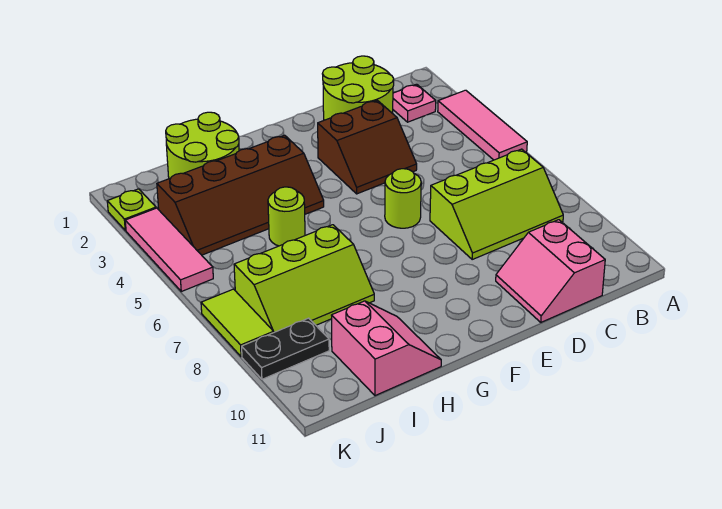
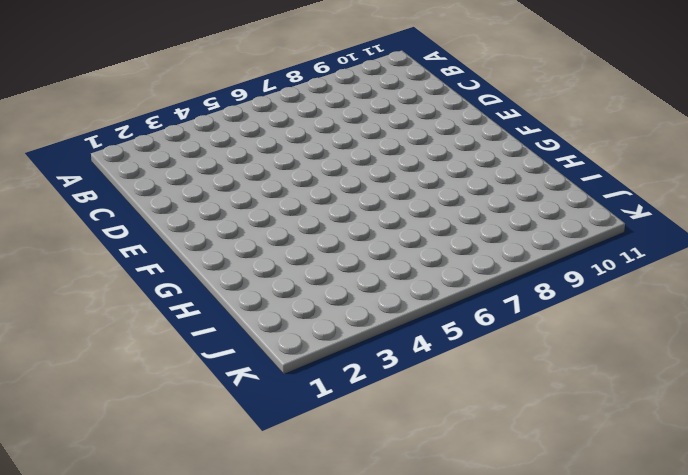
none -> pink tile A3:A5 level 1
none -> pink plate B2 level 1
none -> lime slope B7:D8 level 1 top 7

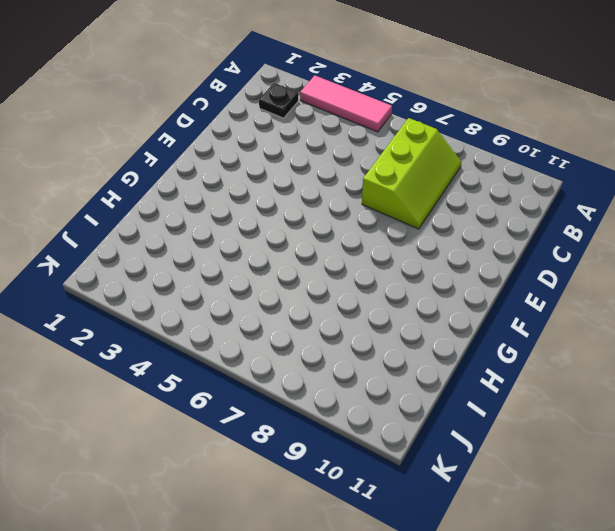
black plate B2 level 1 -> pink plate B2 level 1
none -> lime round brick C1:D2 level 1
none -> pink slope C10:D11 level 1 top C
none -> brown slope D3:E4 level 1 top 3

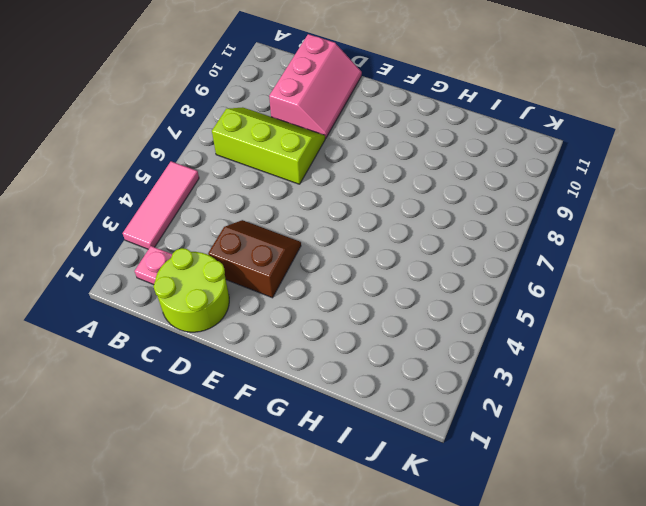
pink slope C9:D11 level 1 top C -> pink slope C10:D11 level 1 top C
none -> lime round brick E6 level 1
none -> brown slope G3:J4 level 1 top 3
none -> lime round brick H1:I2 level 1

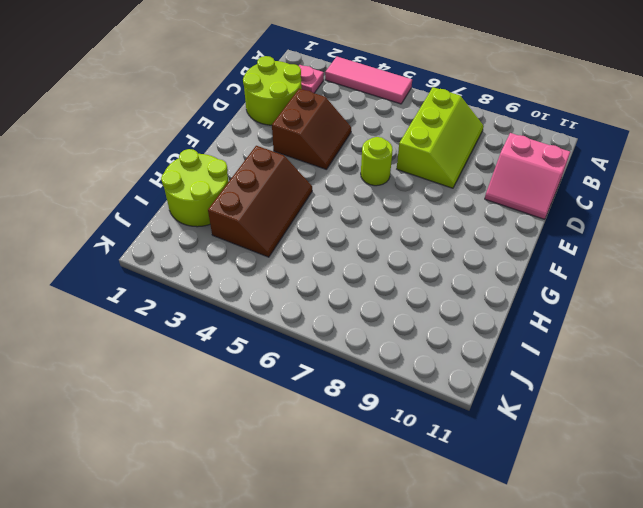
brown slope G3:I4 level 1 top 3 -> brown slope G3:J4 level 1 top 3
none -> lime round brick H5 level 1
none -> lime slope H7:J8 level 1 top 7
none -> pink slope H10:I11 level 1 top I

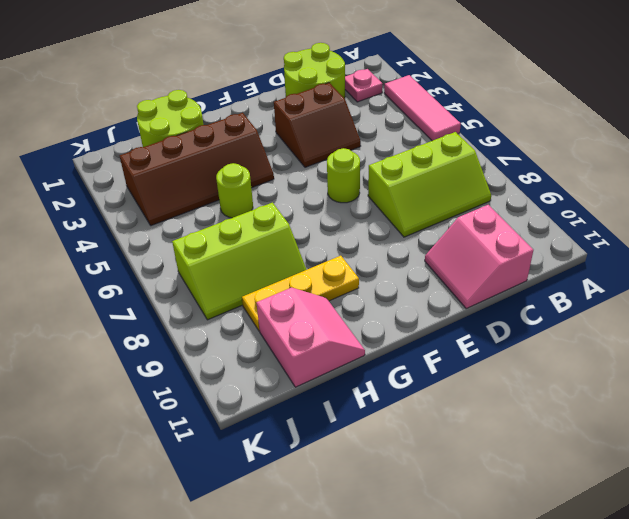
yellow plate G9:I9 level 1 -> none
none -> black plate J9:K9 level 1
none -> lime plate K2 level 1
none -> pink tile K3:K5 level 1

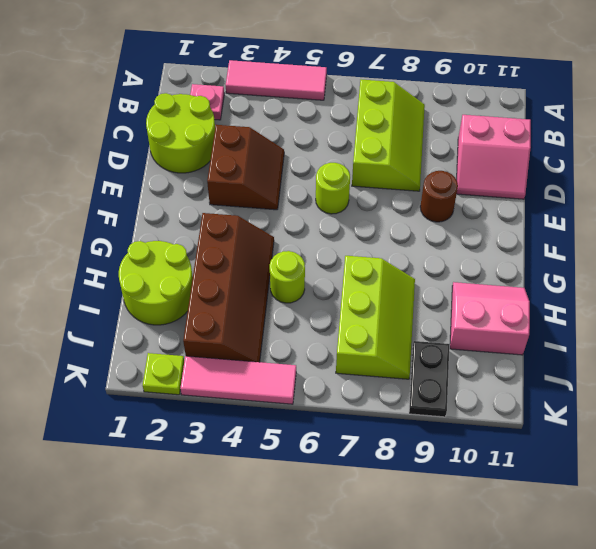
brown round brick E9 level 1 -> none
none -> lime tile K7:K8 level 1

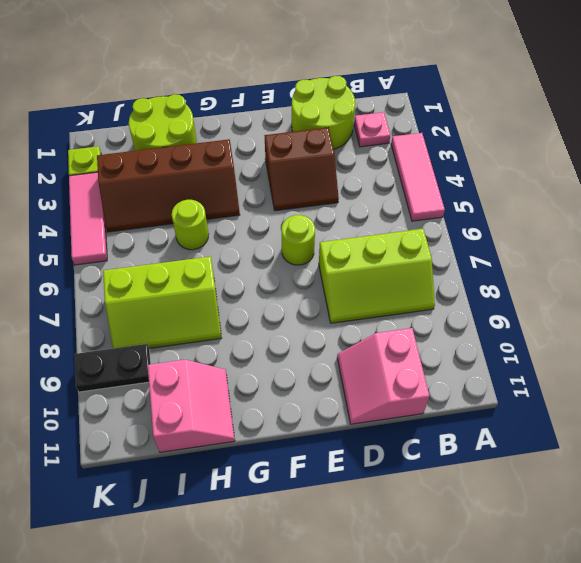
none -> lime tile K7:K8 level 1

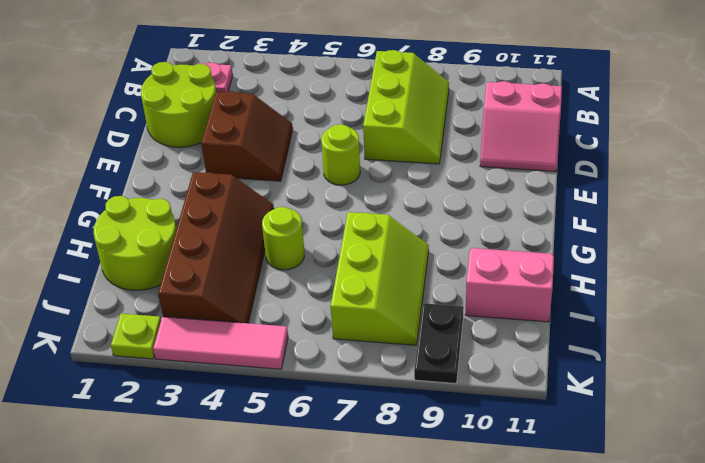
none -> pink tile A3:A5 level 1
none -> lime tile K7:K8 level 1

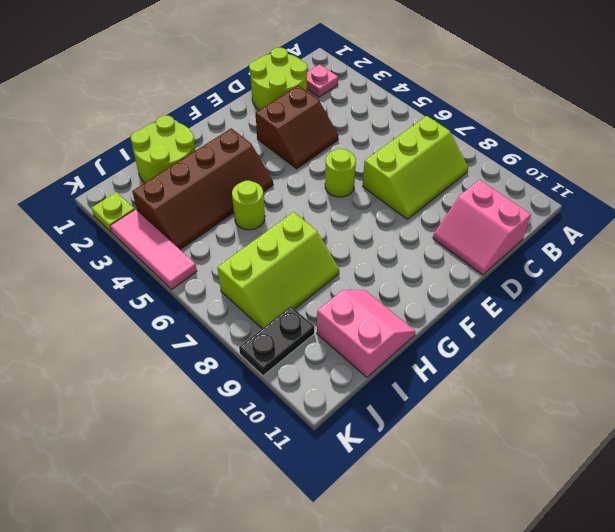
none -> pink tile A3:A5 level 1
none -> lime tile K7:K8 level 1

